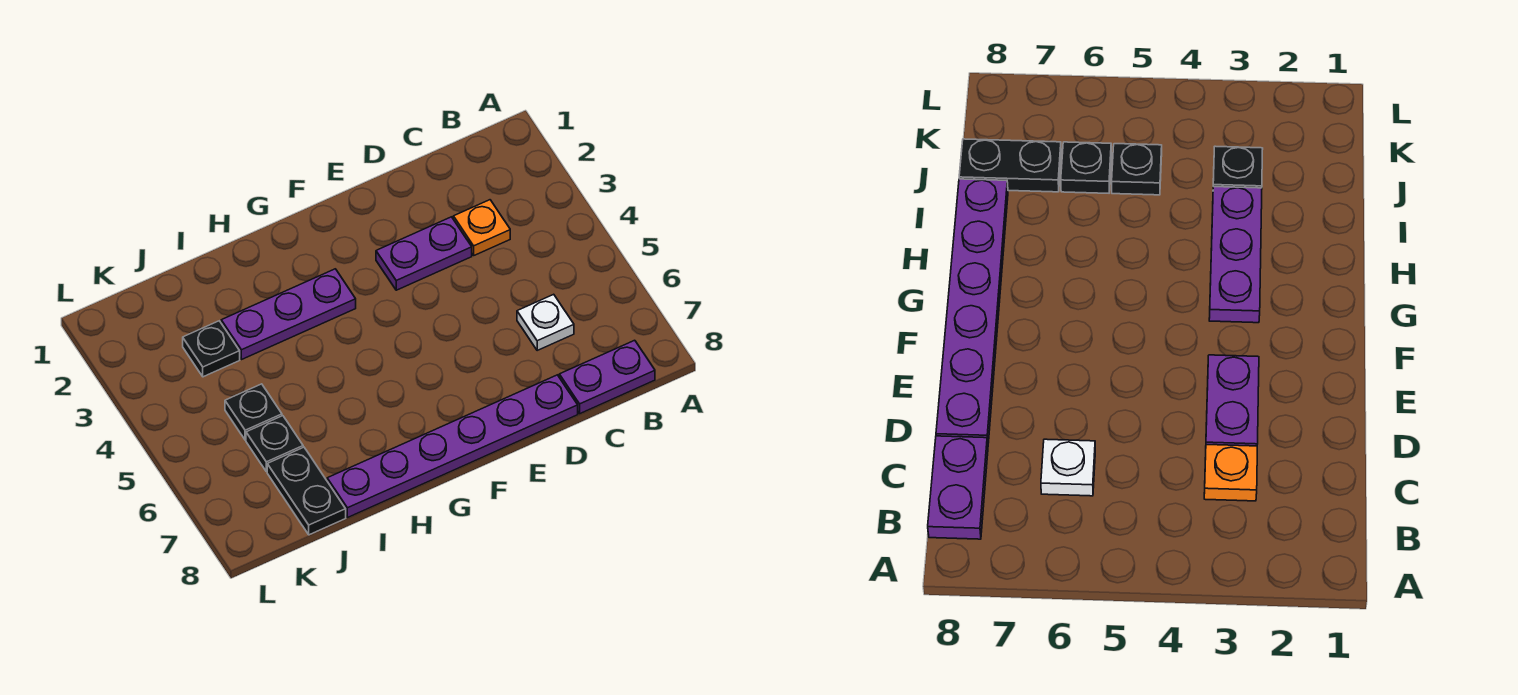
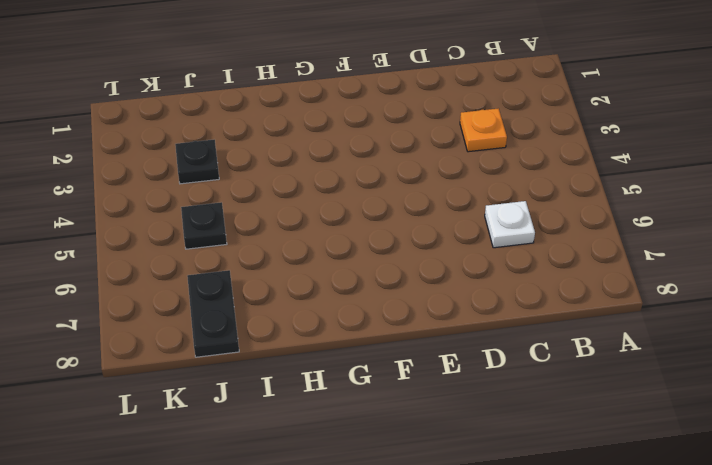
none -> purple plate B8:C8 level 1
none -> purple plate D3:E3 level 1

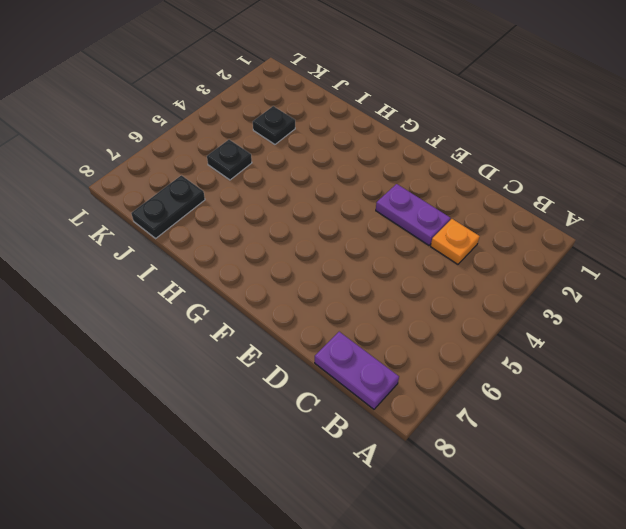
none -> white plate C6 level 1
none -> purple plate D8:I8 level 1

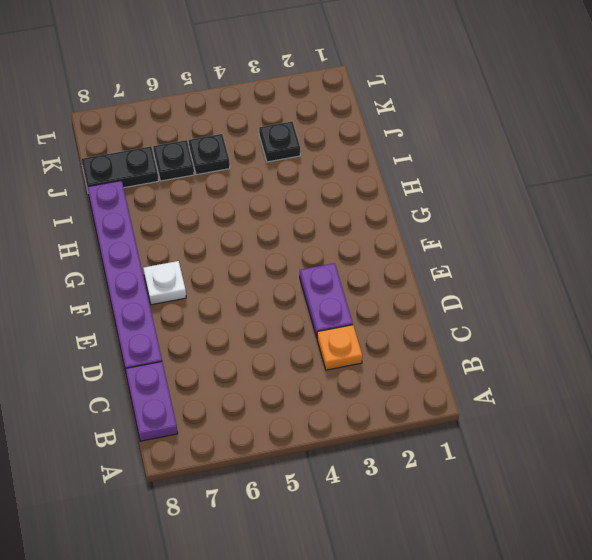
white plate F7 level 1 -> white plate C6 level 1
none -> purple plate G3:I3 level 1

